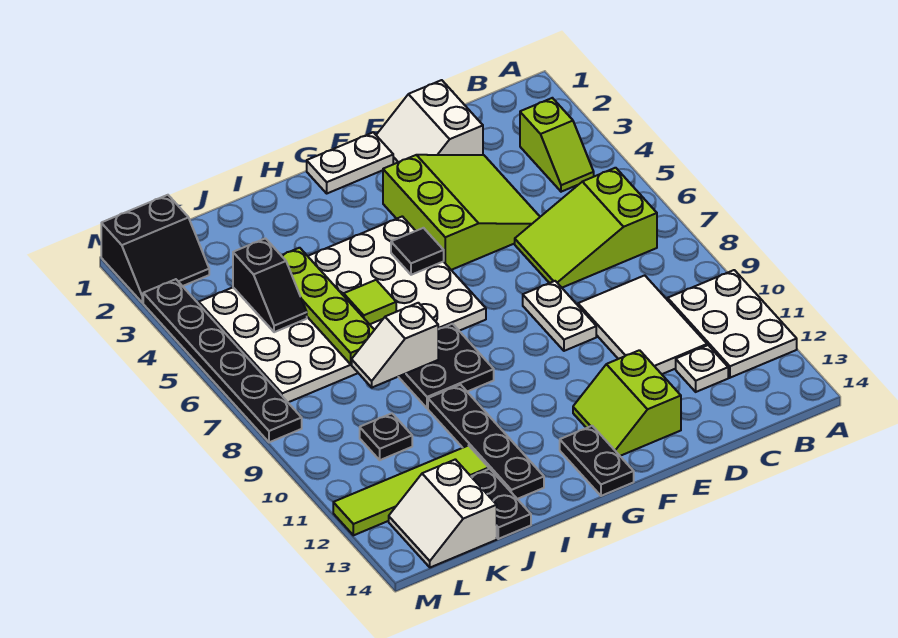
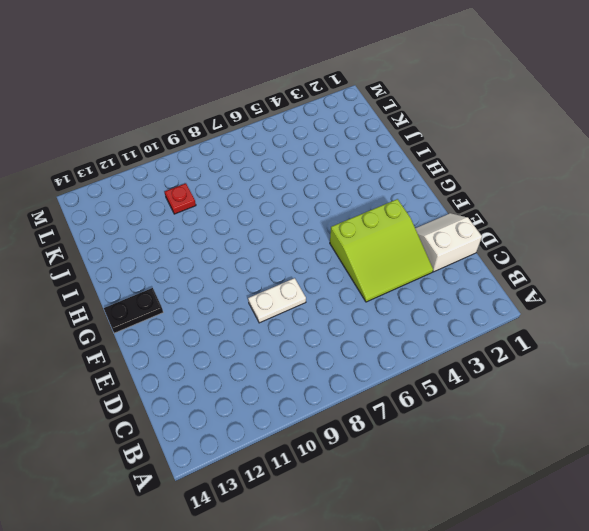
red plate K10 level 1 -> black plate K10 level 1
none -> white plate A10:B12 level 1
none -> lime slope B3:B4 level 1 top 3
none -> lime slope B6:D7 level 1 top B

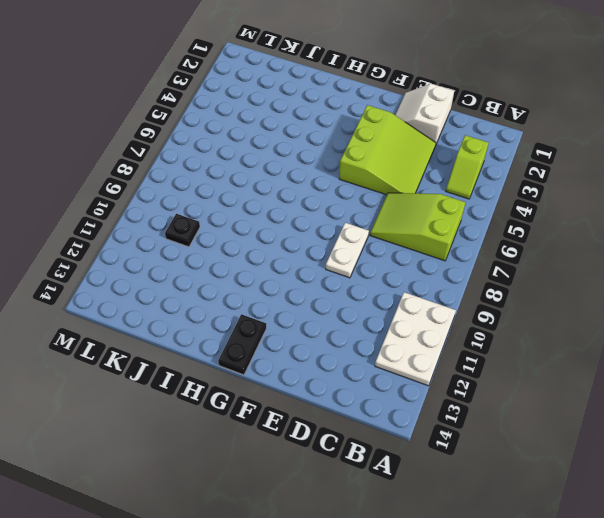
none -> white tile C9:D11 level 1
none -> white plate C12 level 1
none -> lime slope E12:F13 level 1 top E

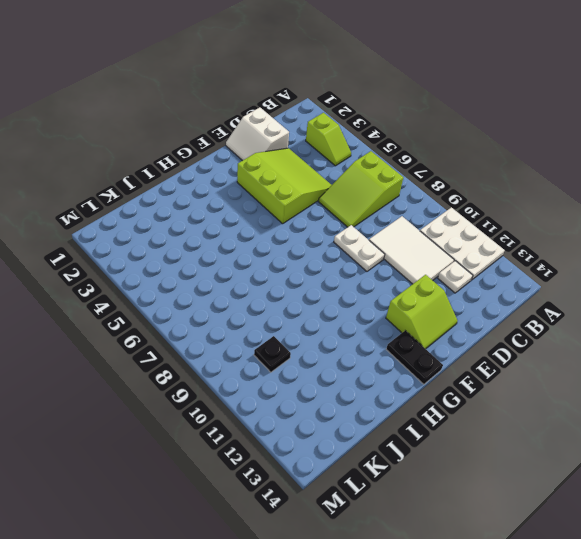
lime slope E12:F13 level 1 top 12 -> lime slope E12:F13 level 1 top E
none -> white plate F1:G1 level 1
none -> white plate G4:L7 level 1
none -> black plate H8:I9 level 1

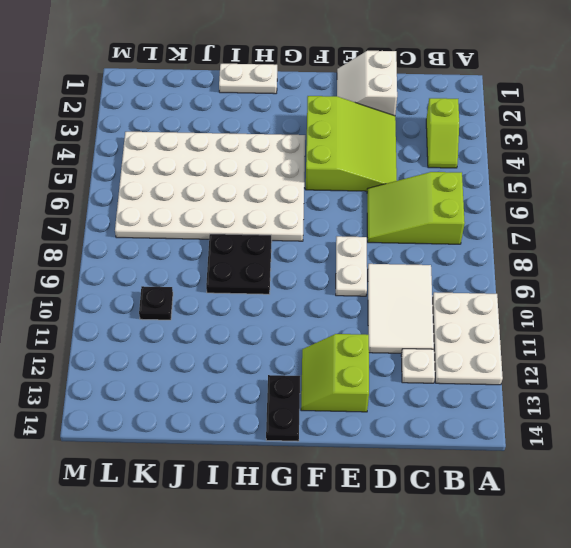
white plate H1:I1 level 1 -> white plate F1:G1 level 1
none -> black plate I10:I13 level 1
none -> lime tile J12:M12 level 1
none -> black plate J13:J14 level 1

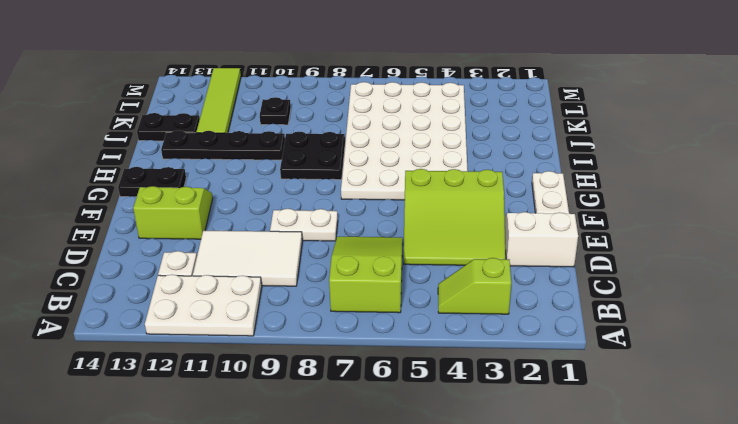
none -> white slope K13:L14 level 1 top K
none -> black slope L1:M2 level 1 top 1
none -> black plate M3:M8 level 1

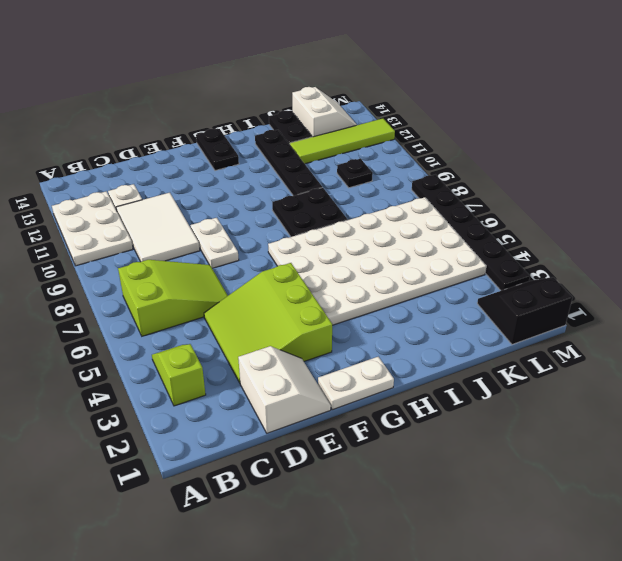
none -> lime slope E12:F13 level 1 top E
none -> black tile G5 level 2
none -> lime tile I6 level 2

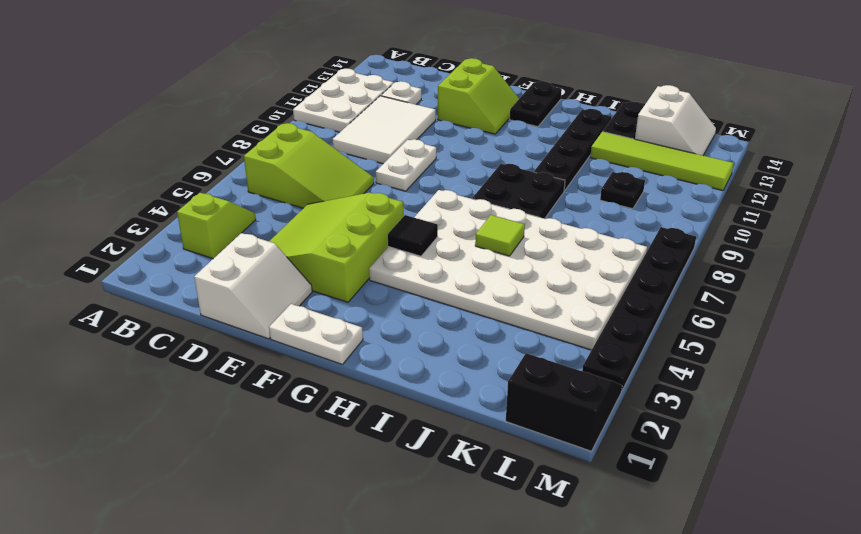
none -> white slope I8:J8 level 2 top I
none -> lime plate J4:J7 level 2
none -> black slope K4:K5 level 2 top 4

